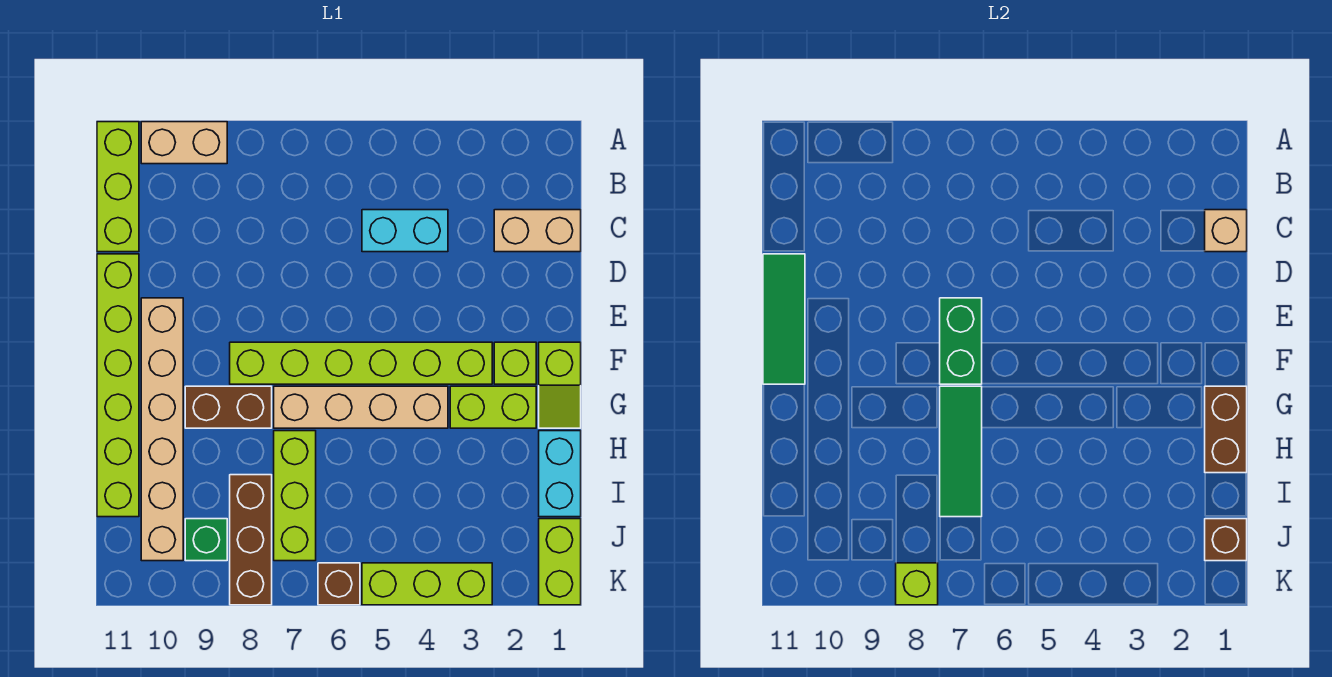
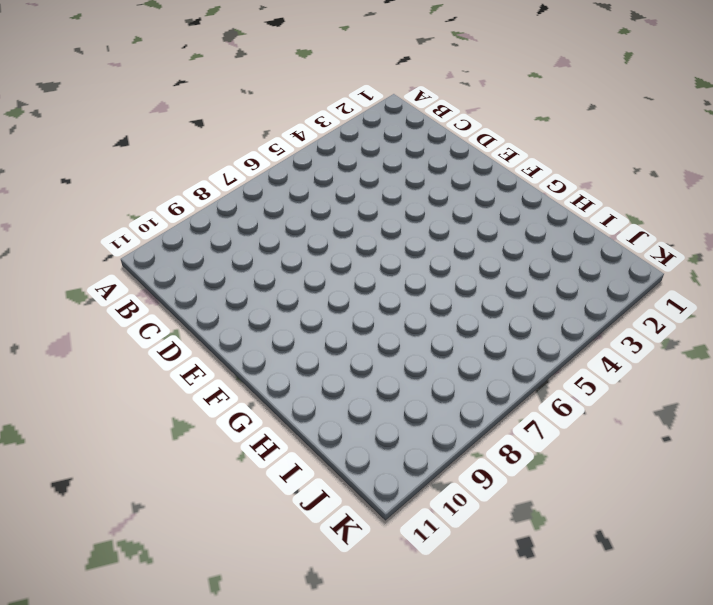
none -> tan brick A9:A10 level 1
none -> lime brick A11:C11 level 1
none -> tan brick C1:C2 level 1

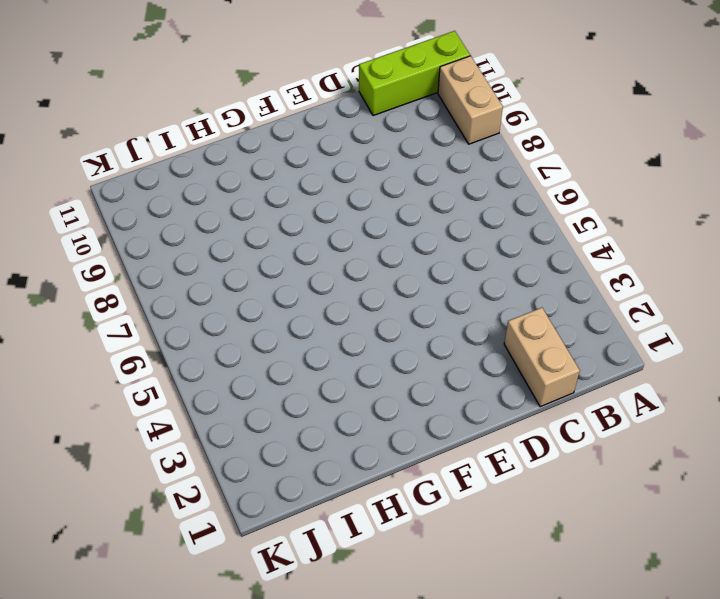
none -> cyan brick C4:C5 level 1
none -> lime brick D11:I11 level 1
none -> tan brick E10:J10 level 1

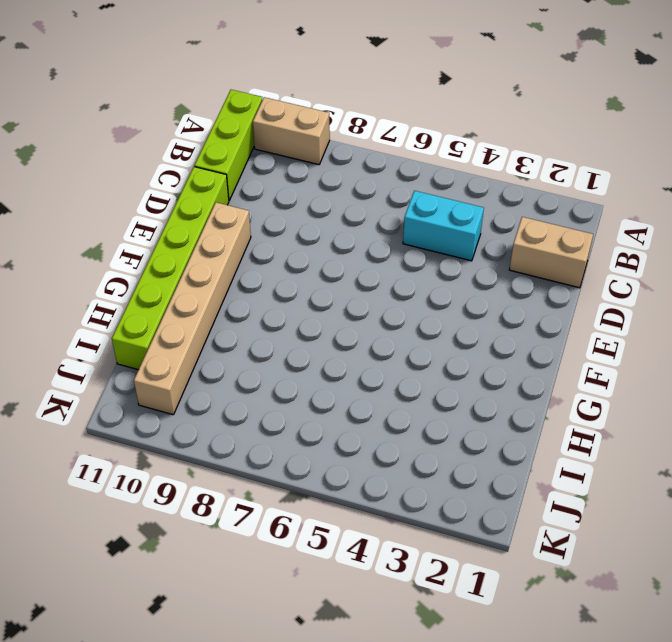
none -> lime slope F1:G1 level 1 top F
none -> lime brick F2 level 1
none -> lime brick F3:F8 level 1

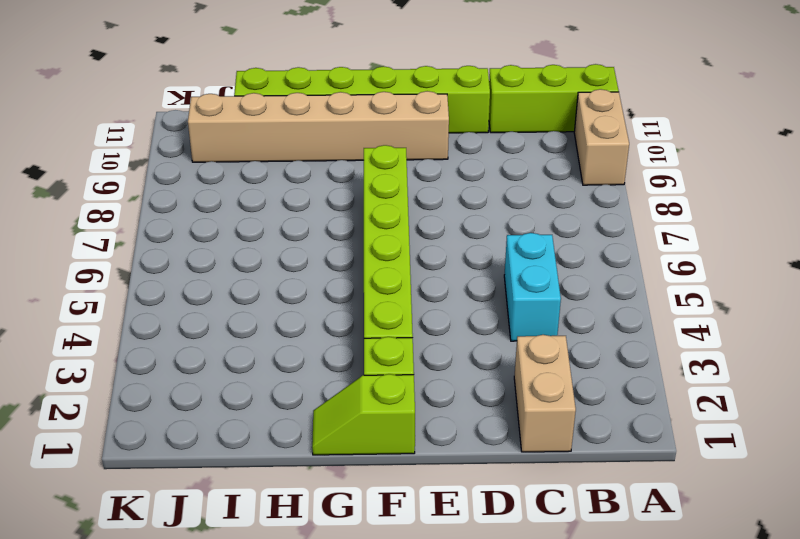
none -> lime brick G2:G3 level 1
none -> tan brick G4:G7 level 1
none -> brown brick G8:G9 level 1

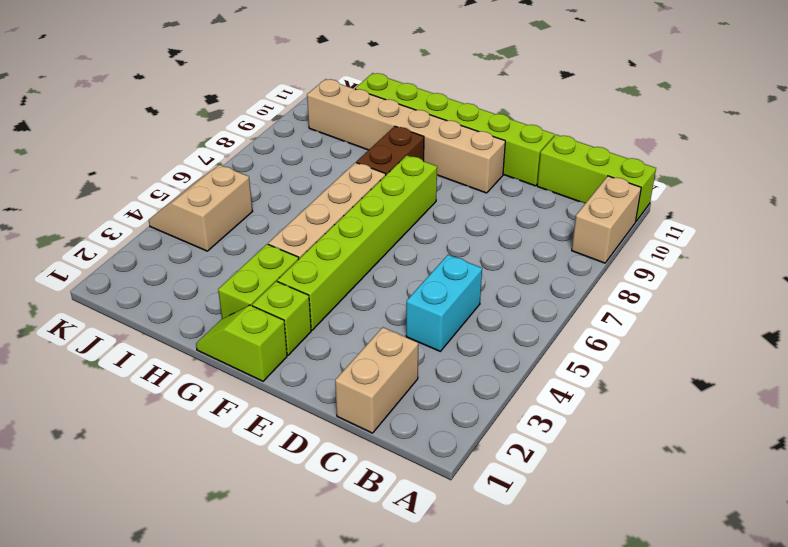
tan slope J4:K5 level 1 top J -> lime brick K3:K5 level 1
none -> cyan brick H1:I1 level 1
none -> lime brick H7:J7 level 1
none -> brown brick I8:K8 level 1

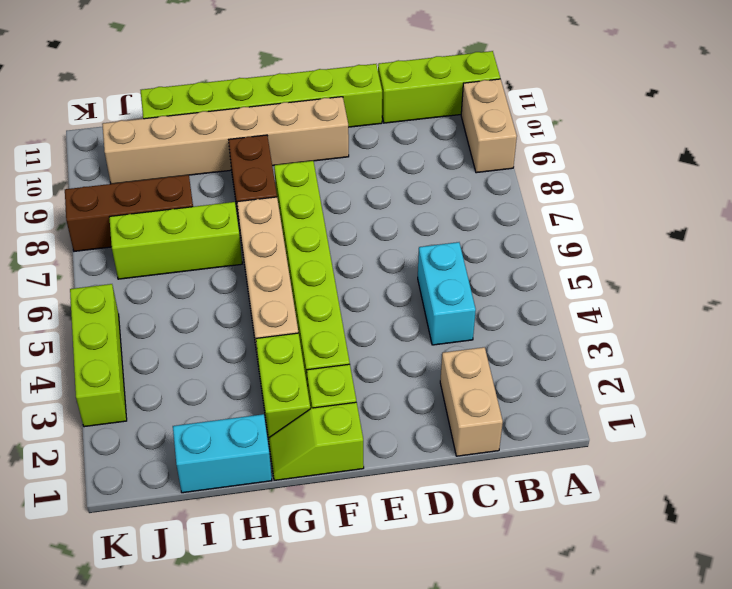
none -> lime brick J1:K1 level 1
none -> green brick J9 level 1
none -> brown brick K6 level 1

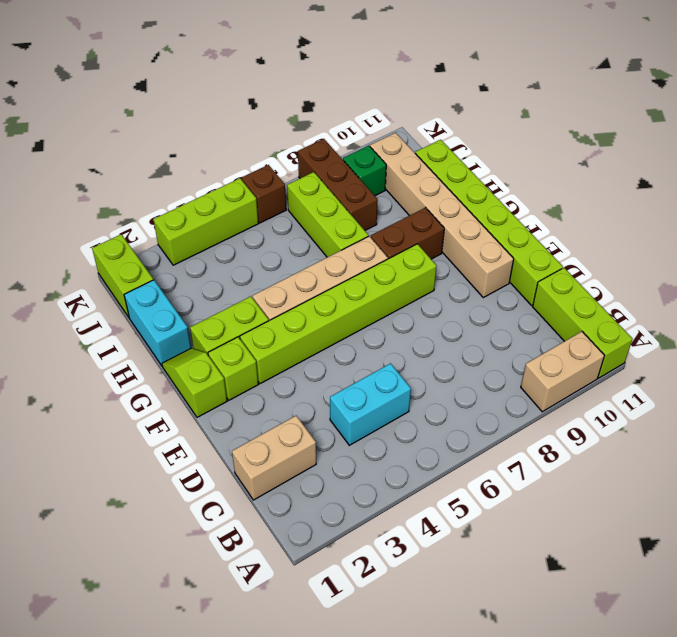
none -> tan brick C1 level 2
none -> green tile D11:F11 level 2
none -> green brick E7:F7 level 2

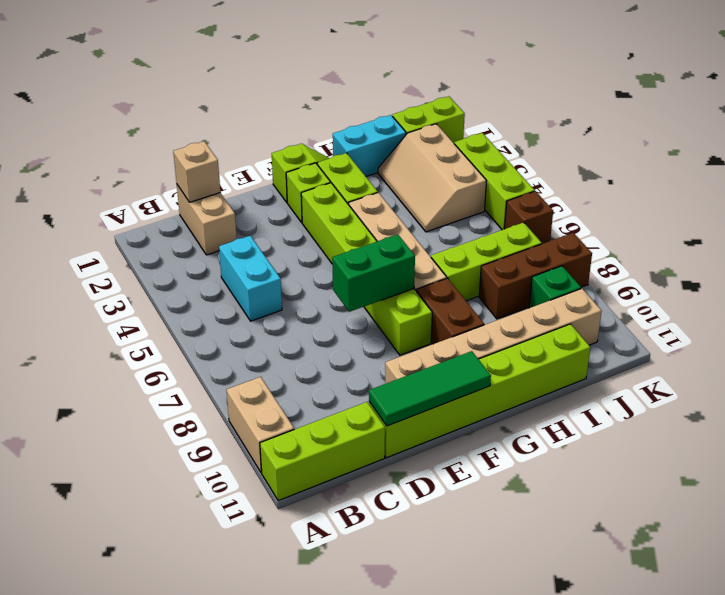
tan slope I2:J4 level 1 top J -> none
none -> brown brick G1:H1 level 2
none -> green tile G7:I7 level 2
none -> brown brick J1 level 2

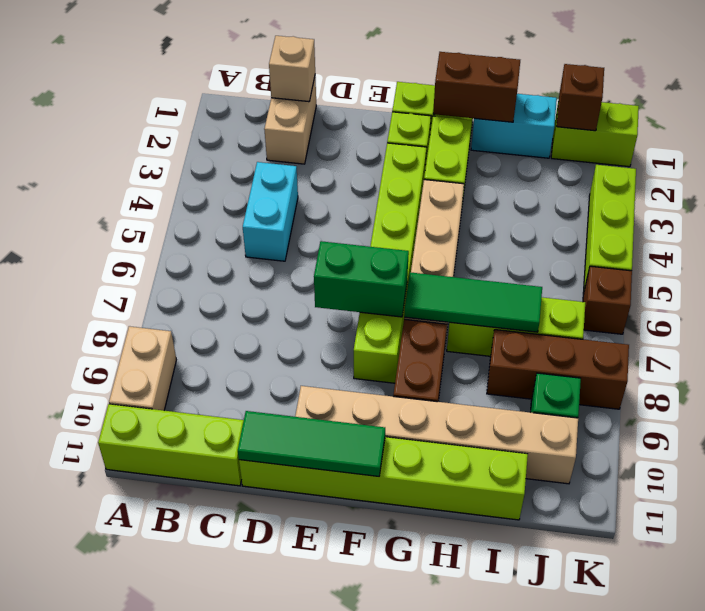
none -> lime brick K8 level 2

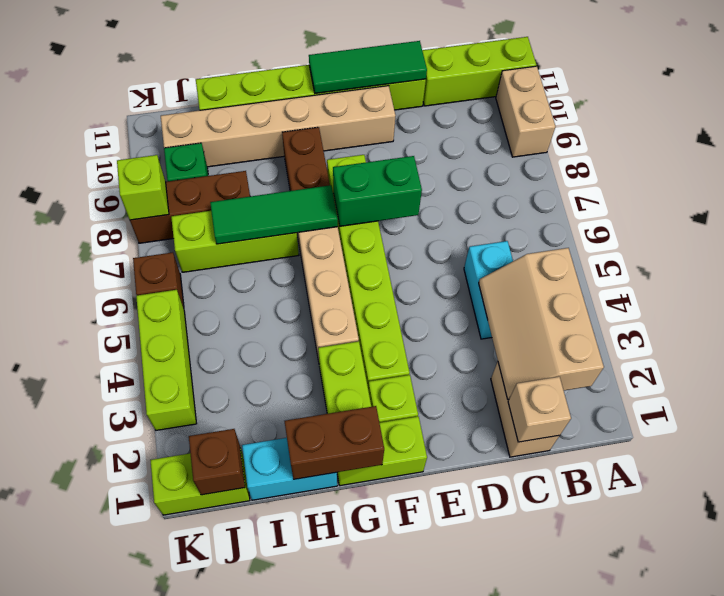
tan slope B2:C4 level 2 top B -> none

